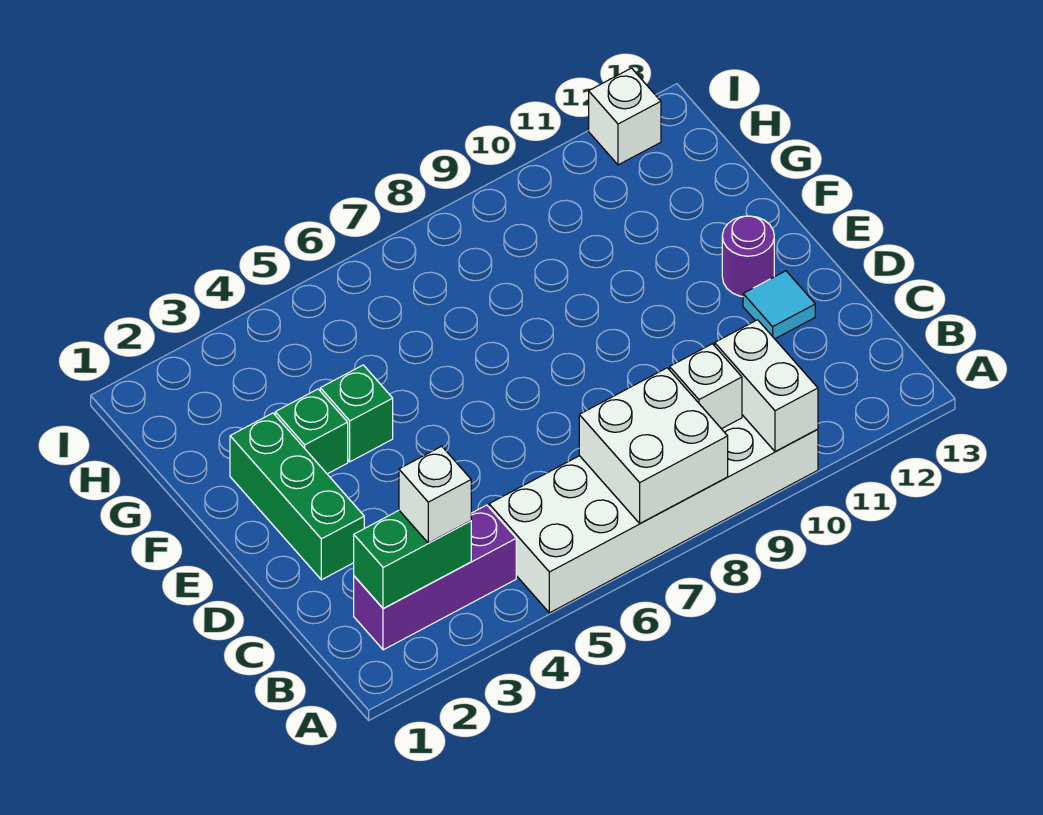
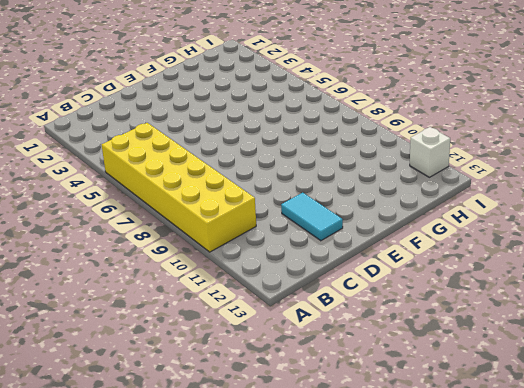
yellow brick A5:B10 level 1 -> white brick A5:B10 level 1
cyan tile D11:D12 level 1 -> cyan tile D12 level 1
none -> purple brick B2:B4 level 1
none -> green brick D2:F2 level 1
none -> purple round brick E12 level 1

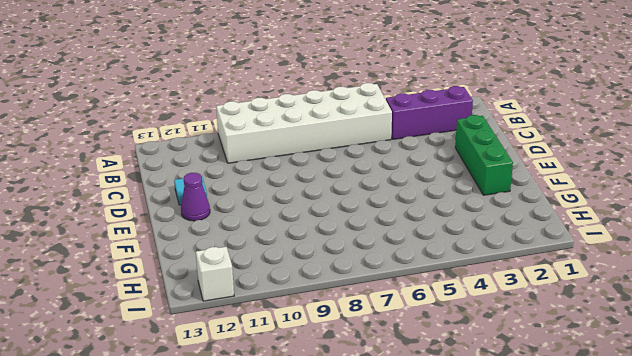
purple cone E12 level 1 -> purple round brick E12 level 1
none -> green brick F3 level 1
none -> green brick F4 level 1
none -> white brick A7:B8 level 2

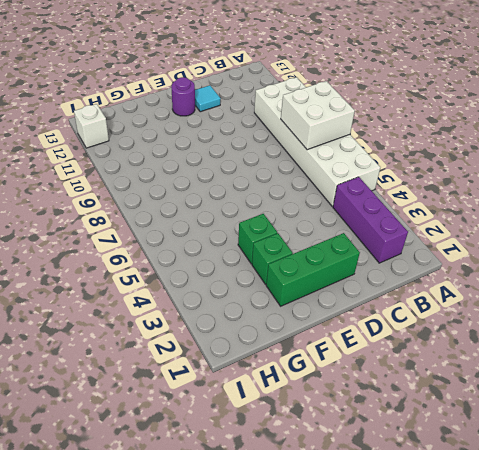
none -> white brick A10:B10 level 2
none -> green brick B2:B3 level 2
none -> white brick B9 level 2

